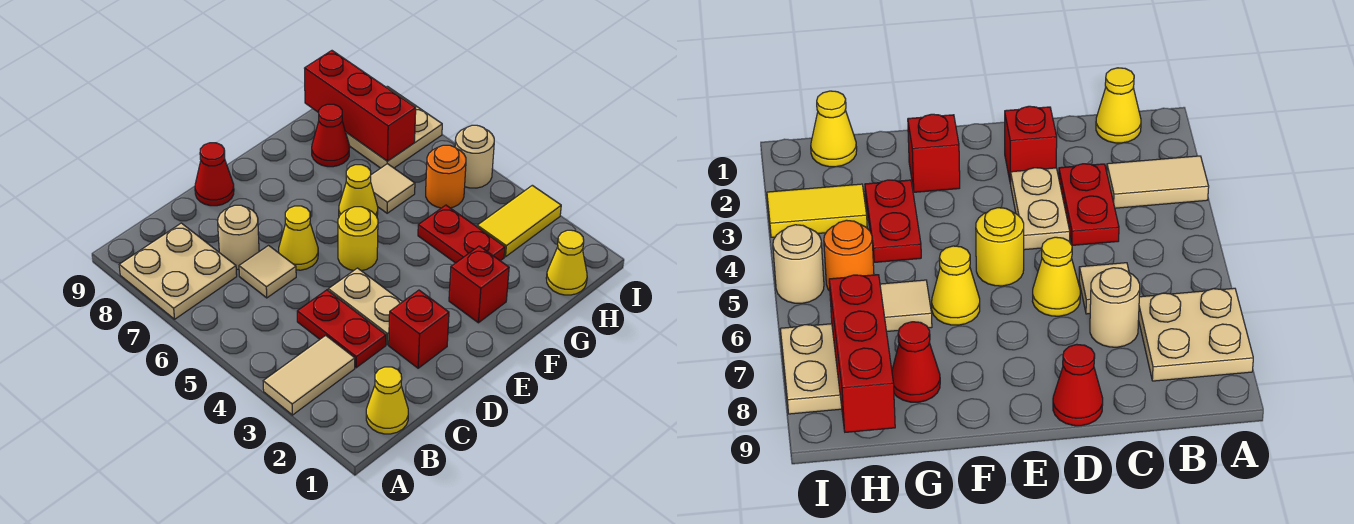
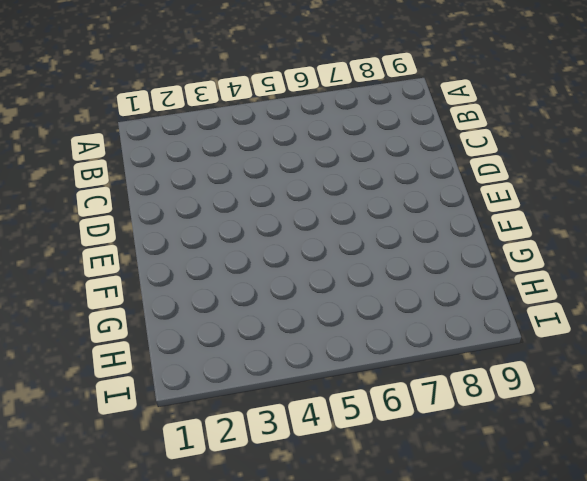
none -> tan tile A3:B3 level 1
none -> tan plate A7:B8 level 1
none -> yellow cone B1 level 1

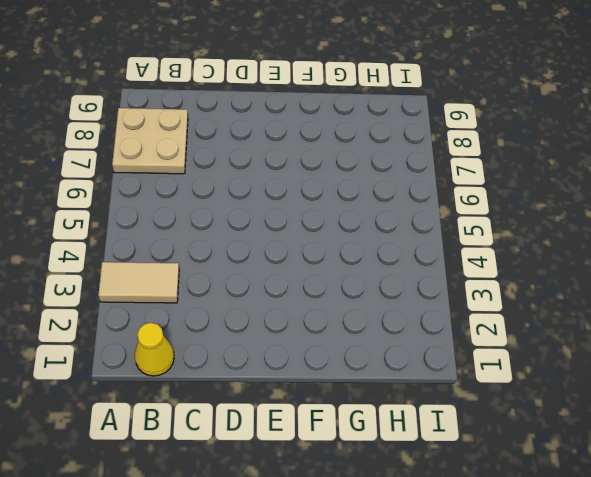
none -> red plate C3:C4 level 1
none -> tan tile C6 level 1
none -> tan round brick C7 level 1

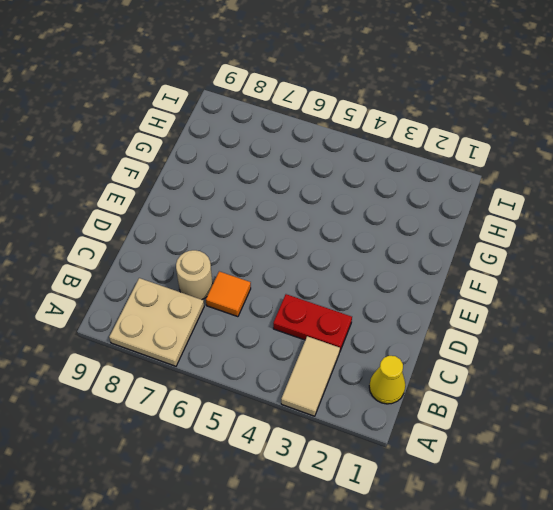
orange tile C6 level 1 -> tan tile C6 level 1
none -> red brick D2 level 1
none -> tan plate D3:D4 level 1
none -> yellow cone D6 level 1

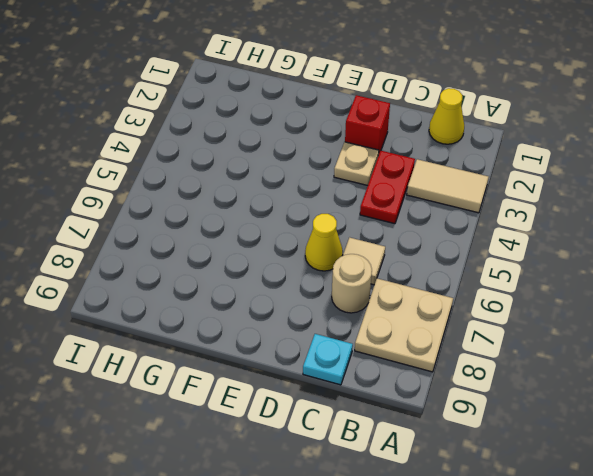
cyan plate C9 level 1 -> none
tan plate D3 level 1 -> tan plate D3:D4 level 1
none -> red cone D9 level 1
none -> yellow round brick E5 level 1
none -> red brick F2 level 1

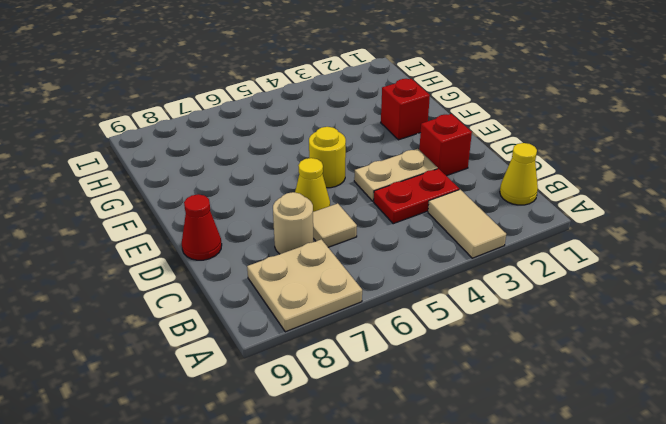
none -> yellow cone F6 level 1
none -> red plate G3:G4 level 1
none -> tan tile G6 level 1

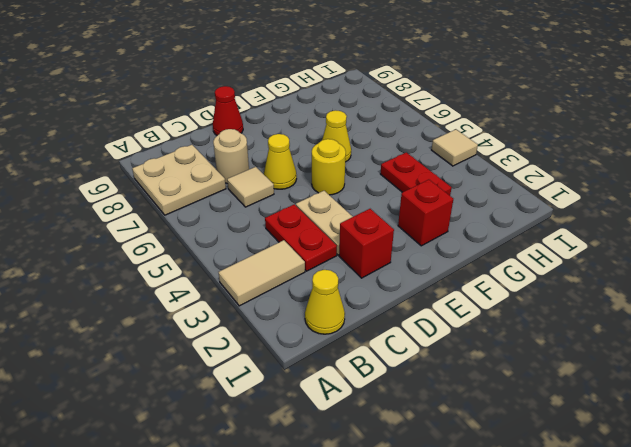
tan tile I4 level 1 -> tan tile G6 level 1
none -> red cone G8 level 1
none -> yellow cone H1 level 1
none -> yellow tile H3:I3 level 1

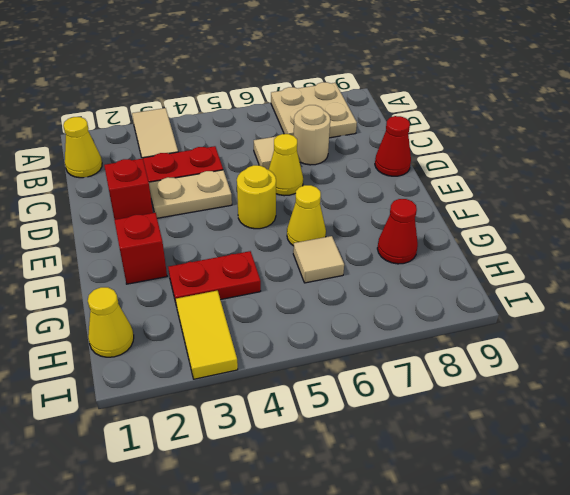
none -> orange round brick H5 level 1
none -> tan plate H7:I8 level 1
none -> tan round brick I5 level 1

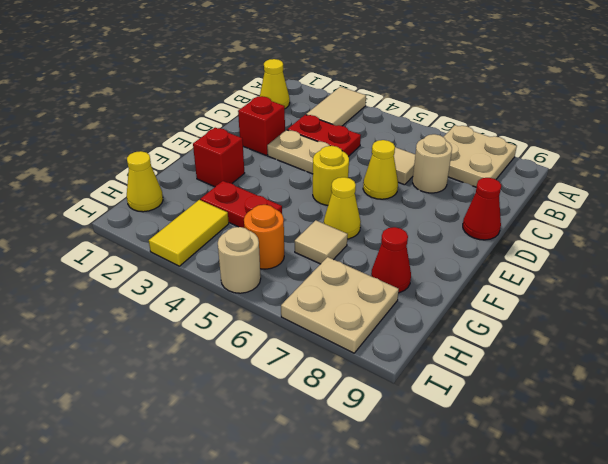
none -> red brick H7:H9 level 2

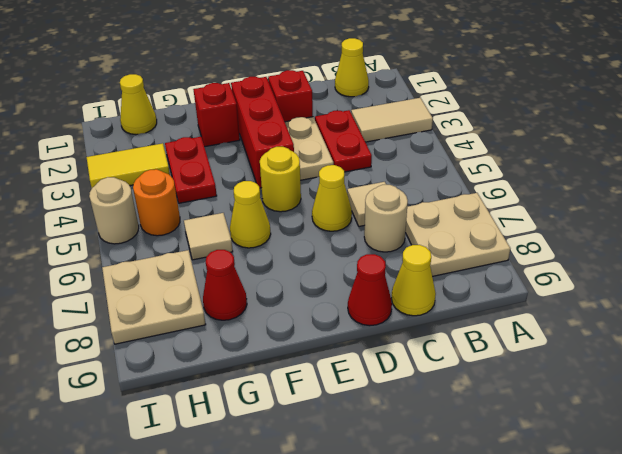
yellow cone C9 level 1 -> none
red brick E2:E4 level 1 -> red brick H7:H9 level 2

